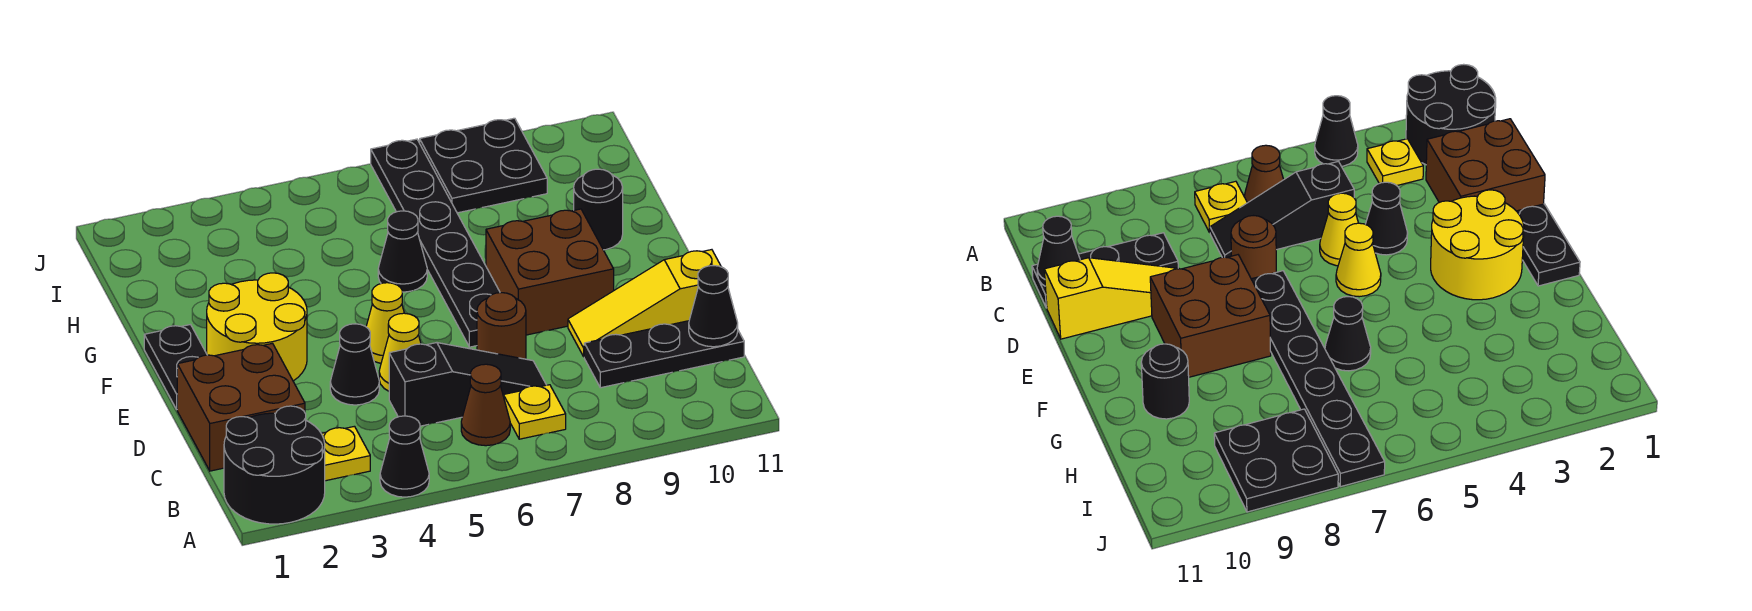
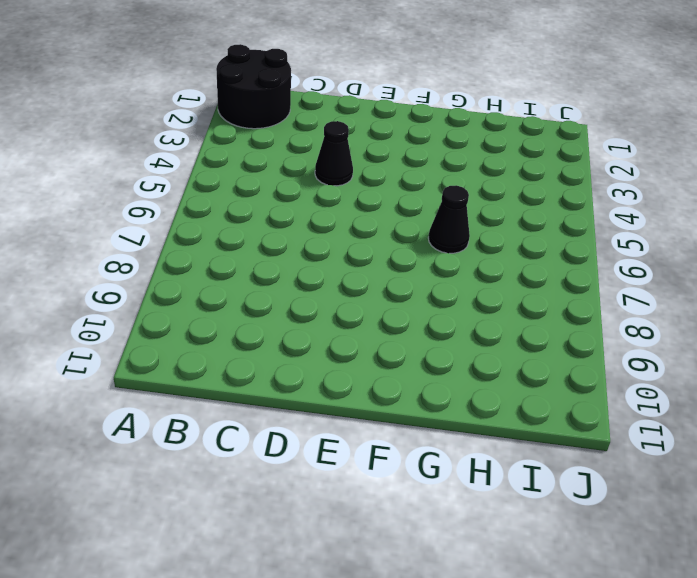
none -> black cone A4 level 1
none -> yellow plate B3 level 1
none -> brown cone B6 level 1

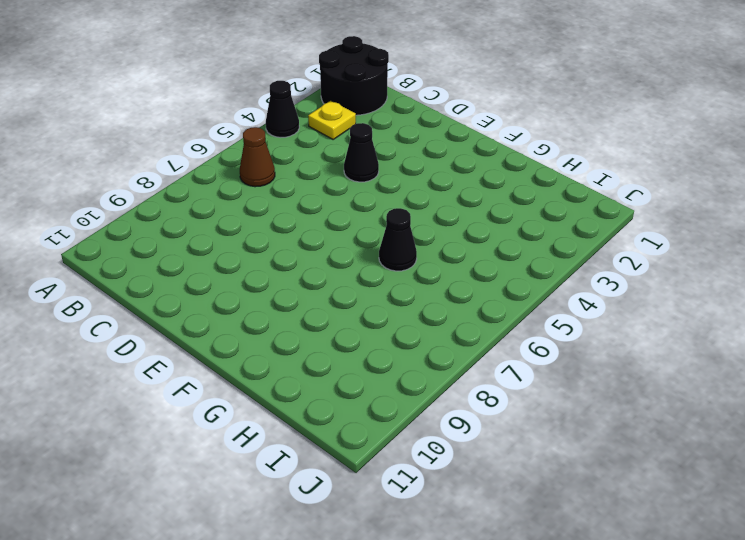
none -> yellow plate B7 level 1
none -> brown brick C1:D2 level 1
none -> black slope C5:C7 level 1 top 5

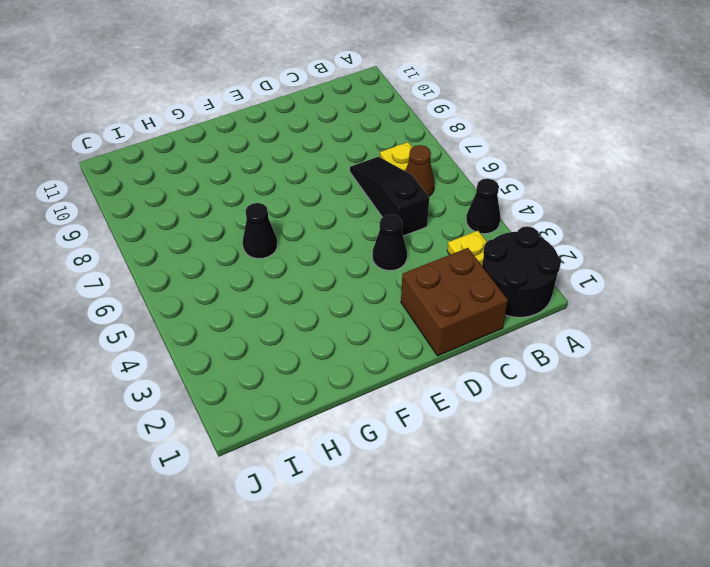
none -> black plate C9:C11 level 1
none -> yellow cone D5 level 1
none -> brown round brick D7 level 1

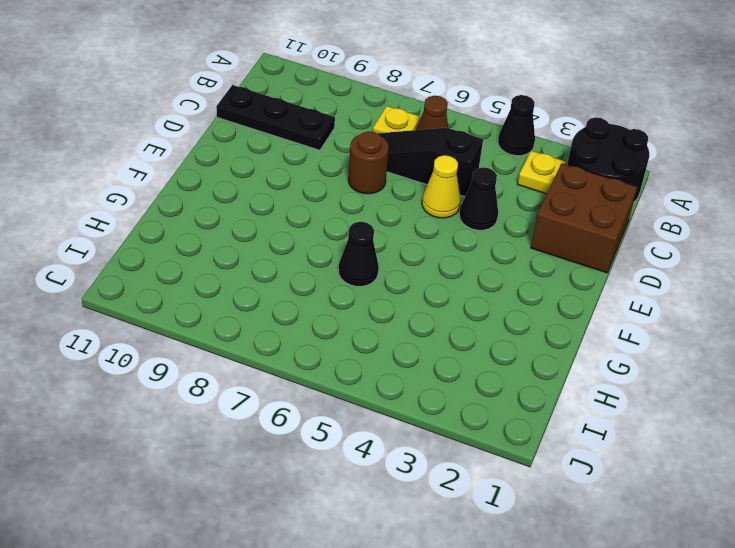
none -> yellow slope D9:D11 level 1 top 11
none -> black plate E1:F1 level 1
none -> yellow round brick E2:F3 level 1

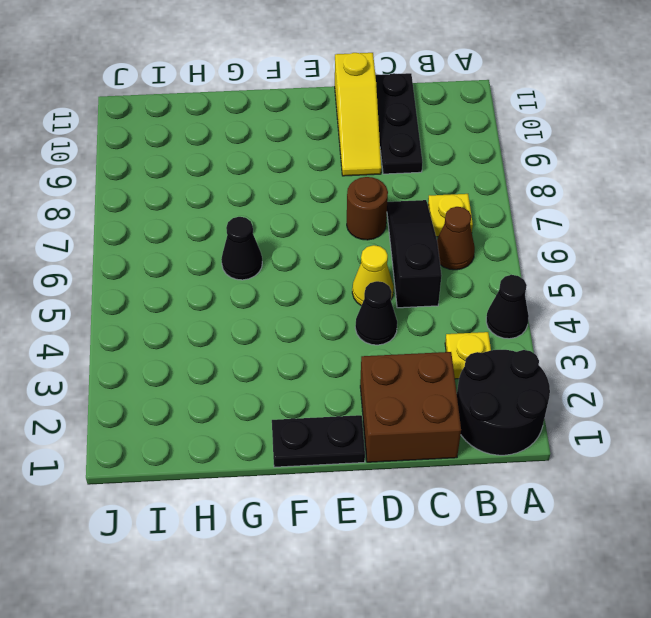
none -> yellow round brick E2:F3 level 1
none -> yellow cone E5 level 1
none -> black plate E7:J7 level 1

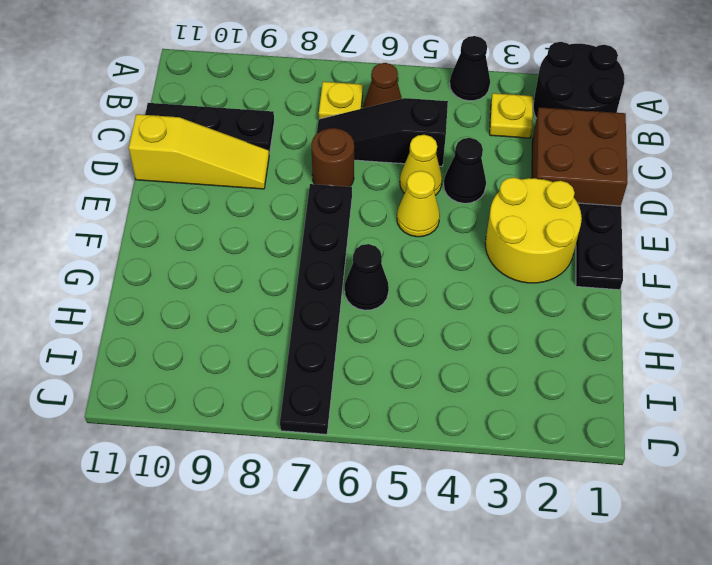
none -> brown brick E8:F9 level 1
none -> black round brick G10 level 1
none -> black plate I8:J9 level 1

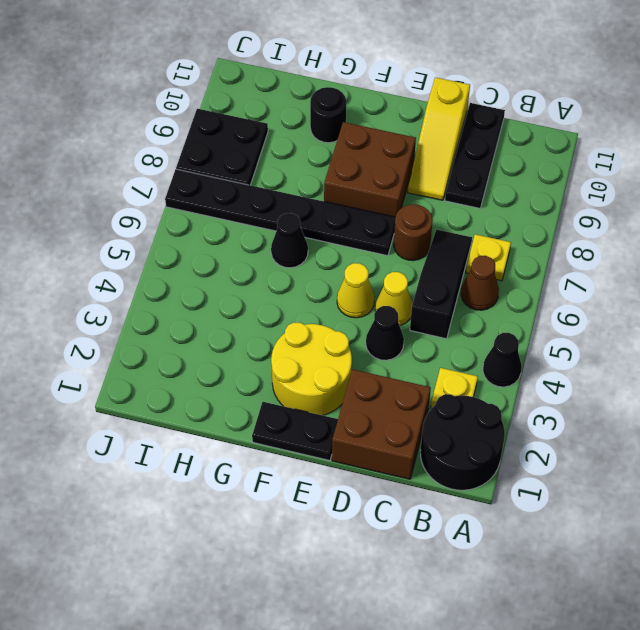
none -> black cone C11 level 2

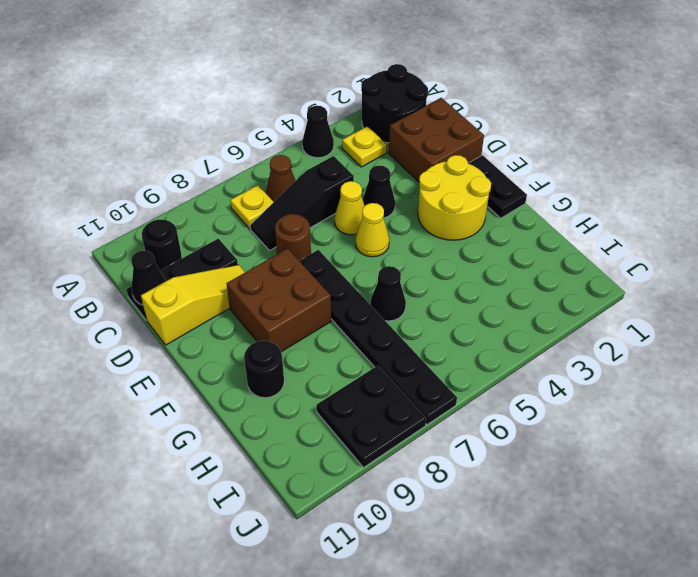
black round brick B10 level 1 -> none

